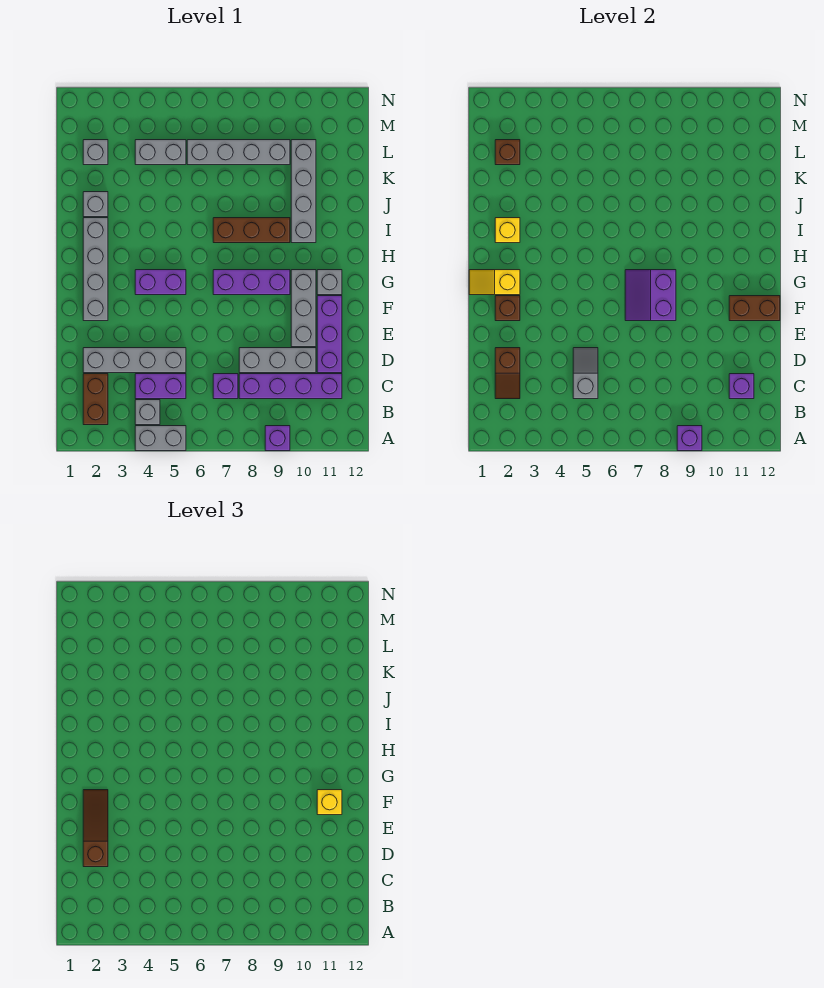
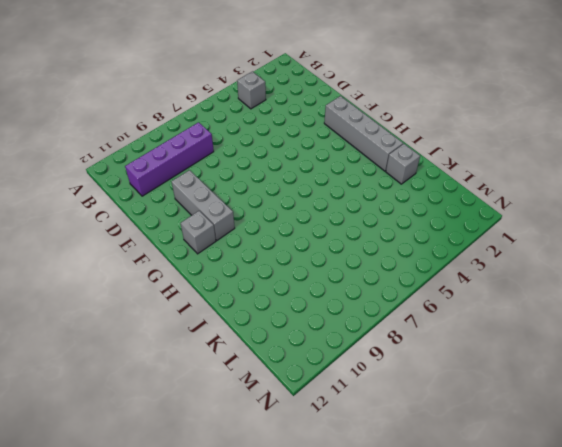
none -> grey brick A4:A5 level 1
none -> purple brick A9 level 1
none -> brown brick B2:C2 level 1
none -> purple brick C4:C5 level 1

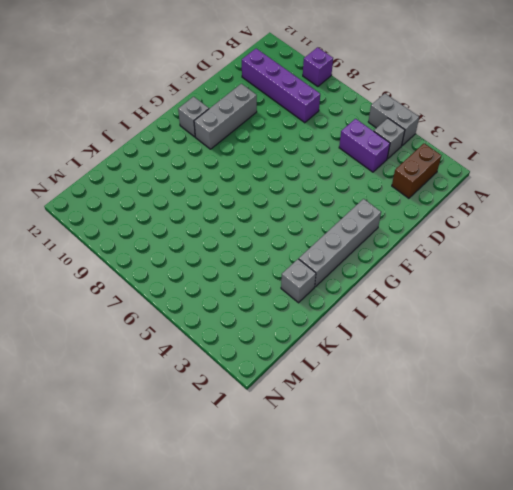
none -> purple brick C7 level 1
none -> grey brick D2:D5 level 1
none -> grey brick D8:D10 level 1
none -> purple brick D11:F11 level 1

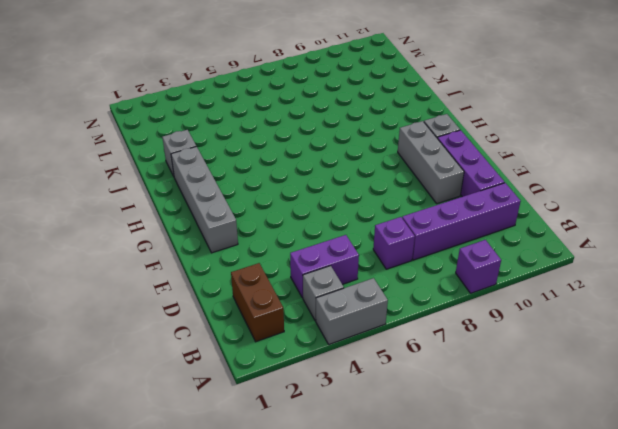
none -> grey brick D2:D5 level 1
none -> grey brick D8:D10 level 1
none -> purple brick G4:G5 level 1
none -> purple brick G7:G9 level 1

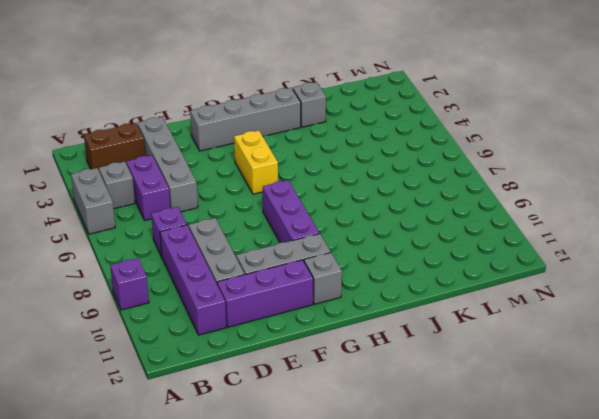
yellow brick G4:G5 level 1 -> purple brick G4:G5 level 1
none -> brown brick I7:I9 level 1
none -> grey brick I10:L10 level 1
none -> grey brick L2 level 1
none -> grey brick L4:L5 level 1

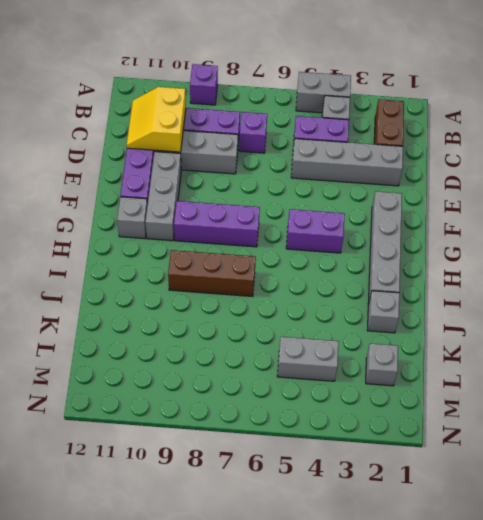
yellow slope C10:D11 level 2 top 10 -> purple brick C11 level 2
none -> grey brick I10:L10 level 1
none -> grey brick L6:L9 level 1
none -> purple brick A9 level 2
none -> brown slope C2:D2 level 2 top D

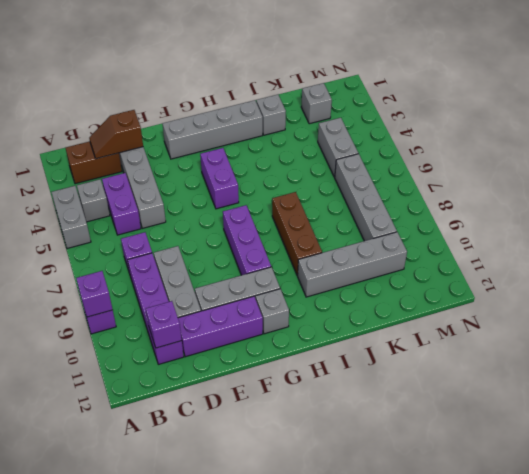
none -> grey slope C5:D5 level 2 top C
none -> brown brick F2 level 2
none -> purple slope F7:G8 level 2 top 8
none -> brown brick F11:F12 level 2

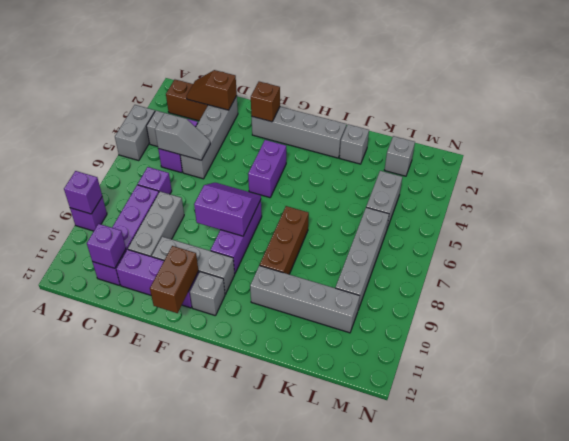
none -> yellow slope G1:G2 level 2 top 2
none -> yellow brick I2 level 2
none -> brown brick L2 level 2
none -> brown slope D2:F2 level 3 top D

